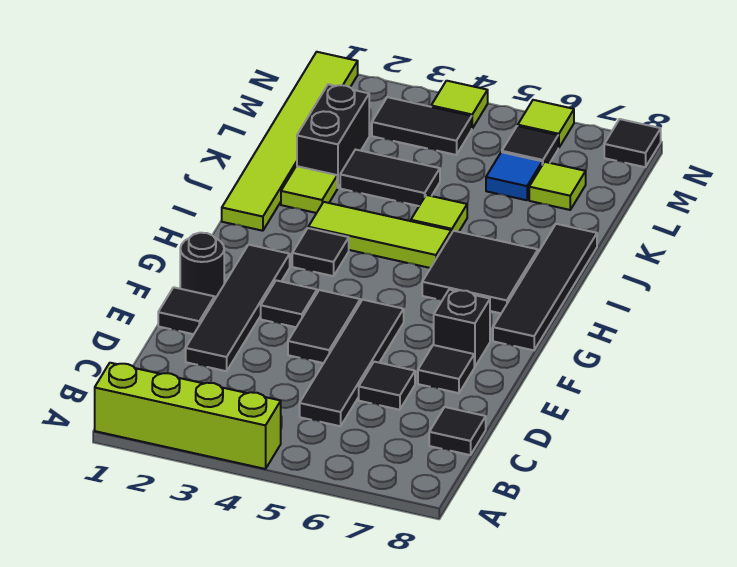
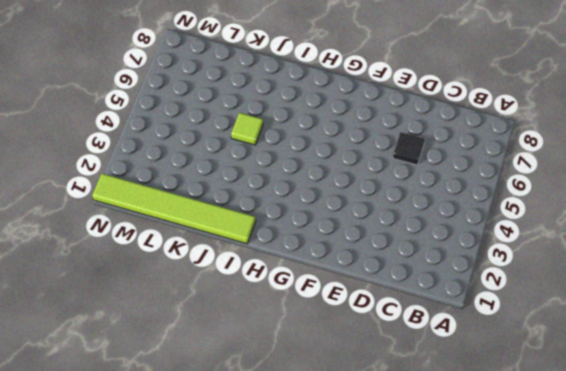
none -> lime brick A1:A4 level 1
none -> black tile C5:F5 level 1
none -> black tile C8 level 1

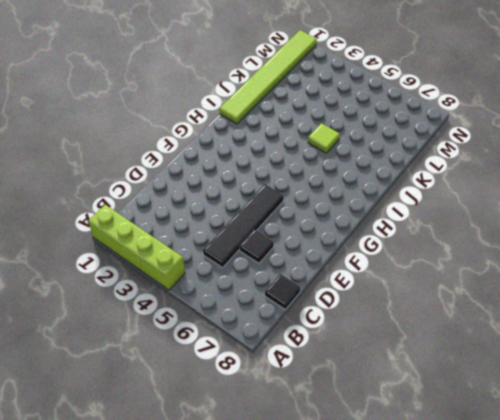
none -> black tile D2:G2 level 1
none -> black tile E1 level 1
none -> black tile E4:F4 level 1

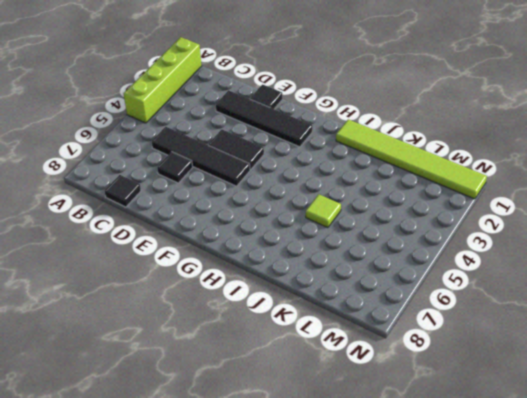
none -> black tile E7 level 1
none -> black round brick F1 level 1
none -> black tile F3 level 1

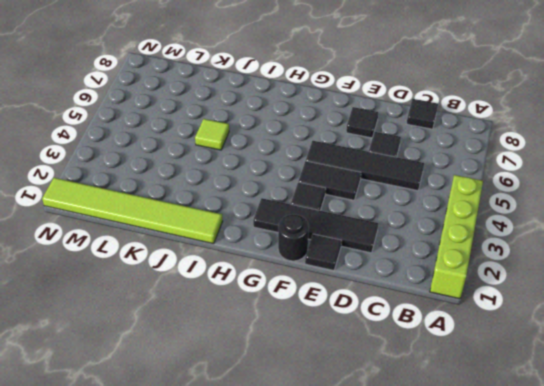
none -> black brick F7 level 1
none -> black tile G8:J8 level 1
none -> black tile H3 level 1

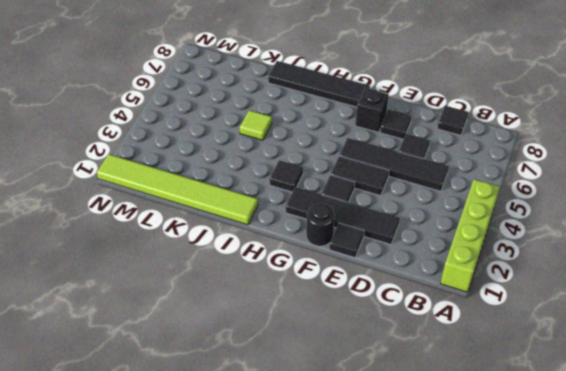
none -> black tile H6:I7 level 1
none -> lime tile I3:I5 level 1
none -> lime tile J2 level 1

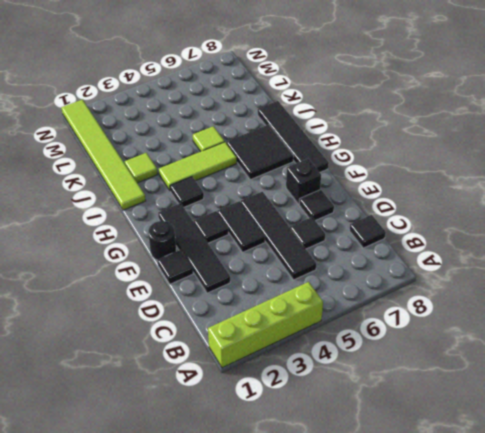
none -> black brick K2:L2 level 1
none -> black tile K3:K4 level 1
none -> blue tile L6 level 1

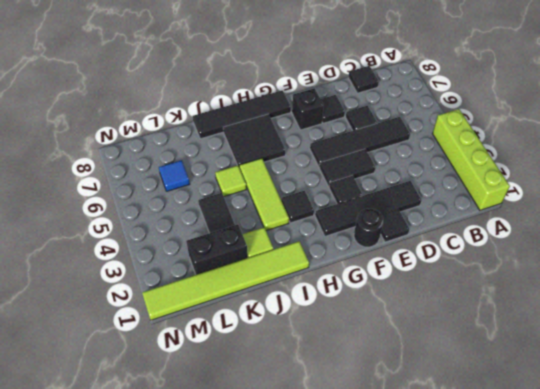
none -> lime tile L7 level 1
none -> black tile M3:M4 level 1
none -> black tile M6 level 1

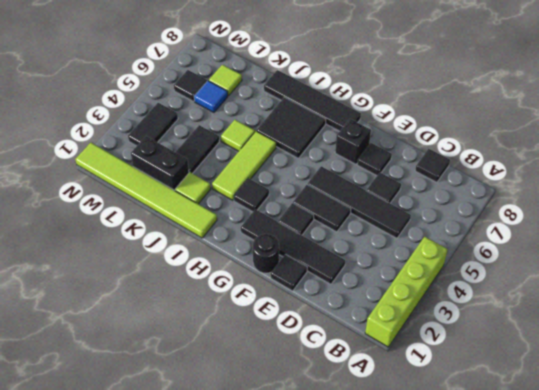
none -> lime tile N4 level 1
none -> lime tile N6 level 1
none -> black tile N8 level 1

